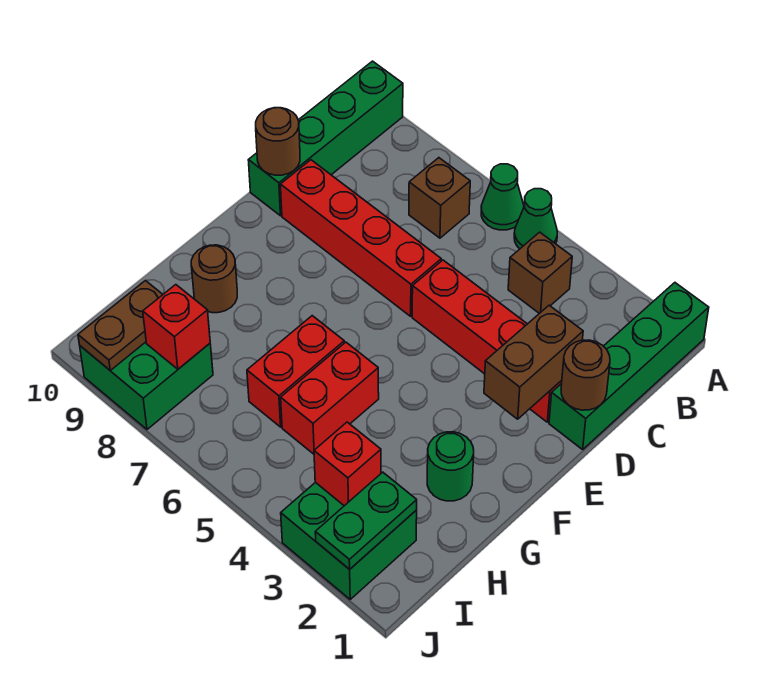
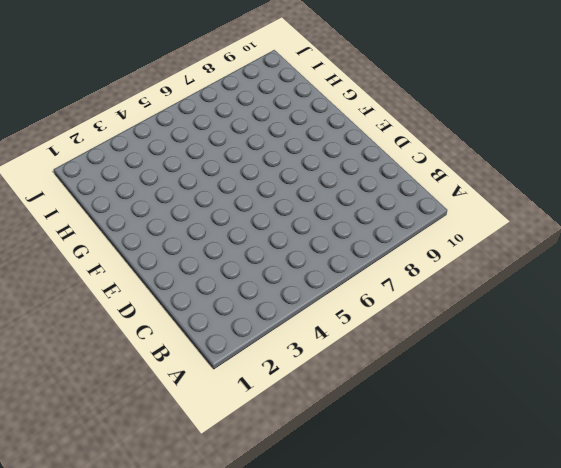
none -> green brick A1:D1 level 1
none -> green cone A5 level 1
none -> green cone A6 level 1

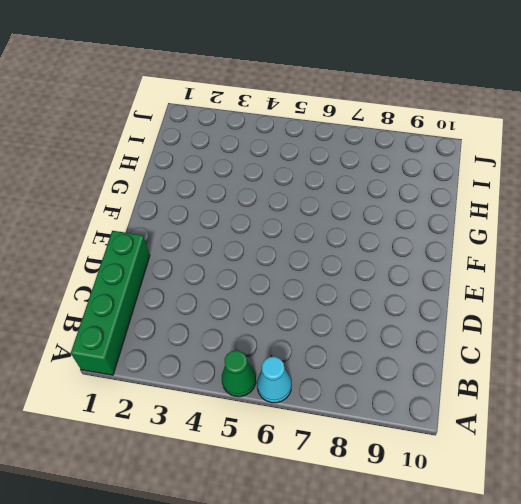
cyan cone A6 level 1 -> green cone A6 level 1
none -> green brick A10:D10 level 1
none -> brown brick B4 level 1
none -> brown brick B7 level 1

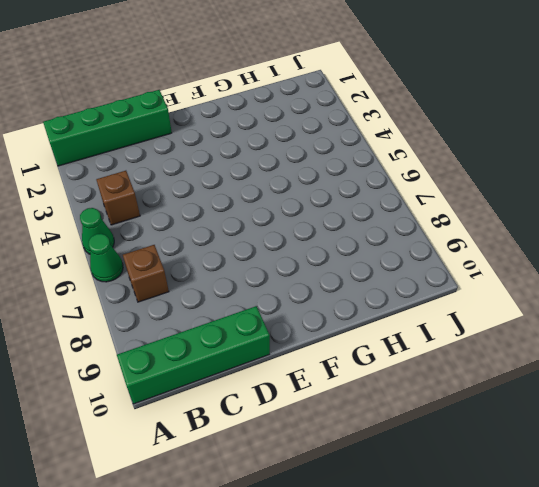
none -> red brick D2:D5 level 1
none -> red brick D6:D9 level 1
none -> green round brick G2 level 1

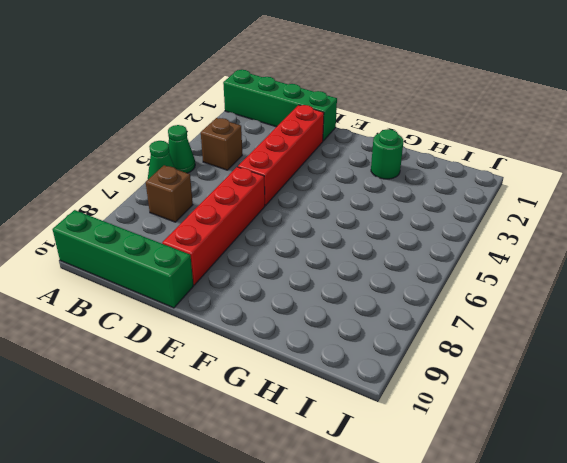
none -> red brick G5:H5 level 1
none -> red brick G6:H6 level 1
none -> brown round brick G9 level 1

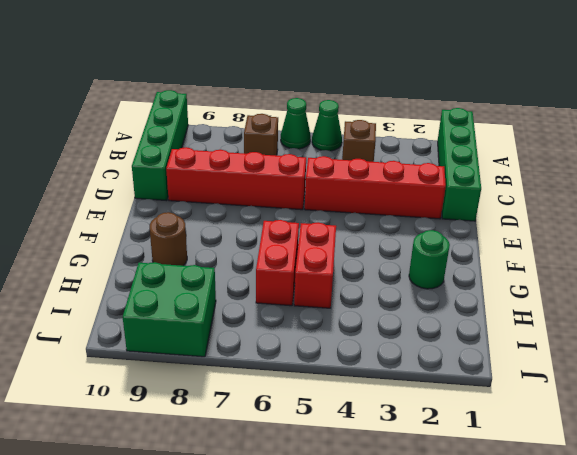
none -> green brick I2:J3 level 1
none -> brown round brick D1 level 2
none -> brown brick D2:E2 level 2

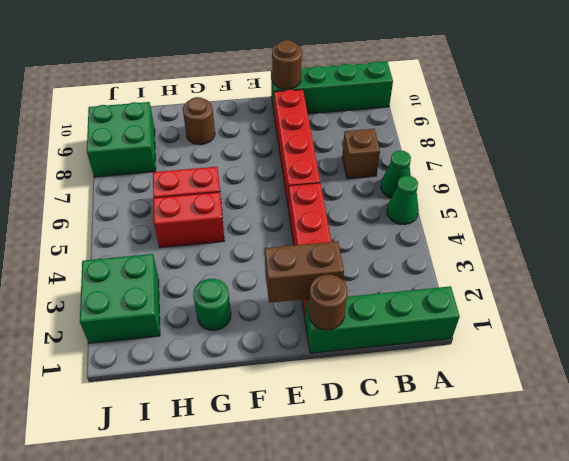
none -> brown brick B4 level 1
none -> green plate I2:J2 level 2
none -> red brick I3 level 2

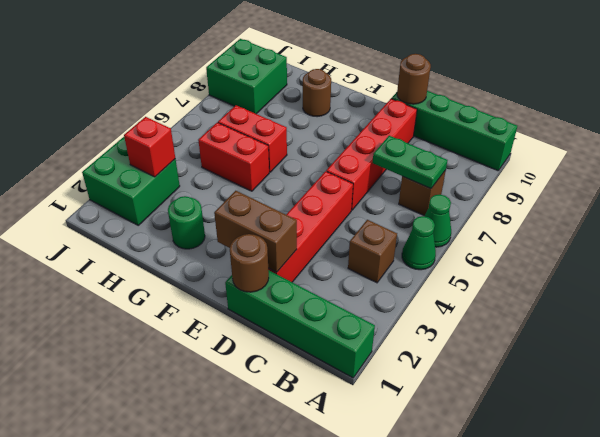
green plate B7:C7 level 2 -> green plate I2:J2 level 2
none -> red brick I8 level 2
none -> brown plate I9:J9 level 2

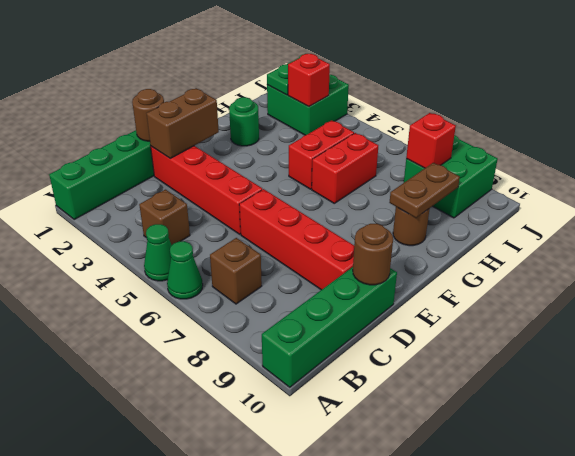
brown plate G9:H9 level 2 -> brown plate I9:J9 level 2

